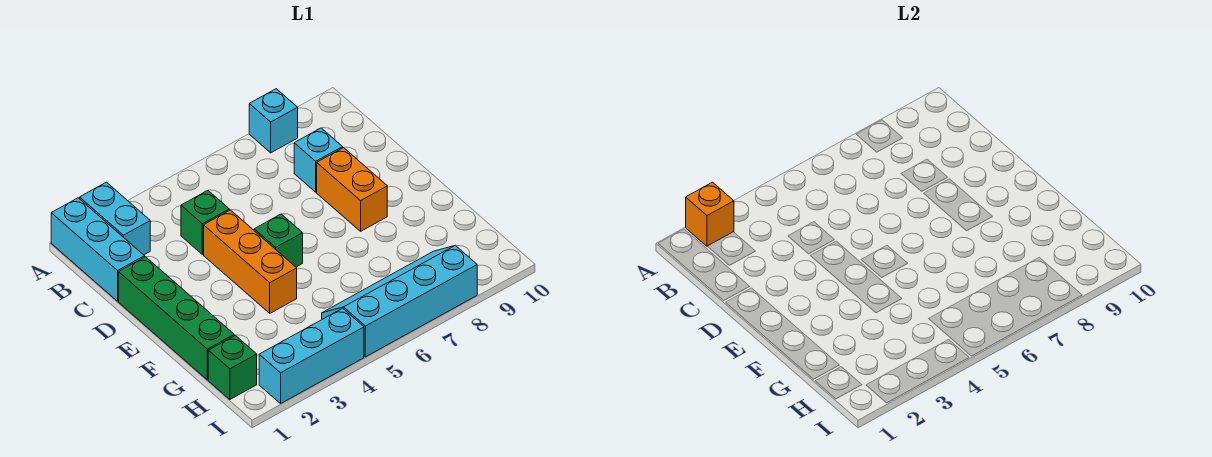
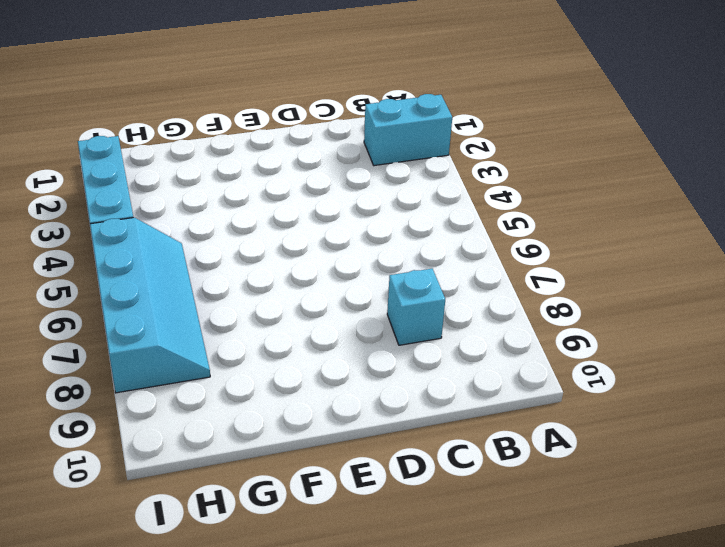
none -> cyan brick A1:C1 level 1
none -> cyan brick A8 level 1
none -> green brick C4 level 1

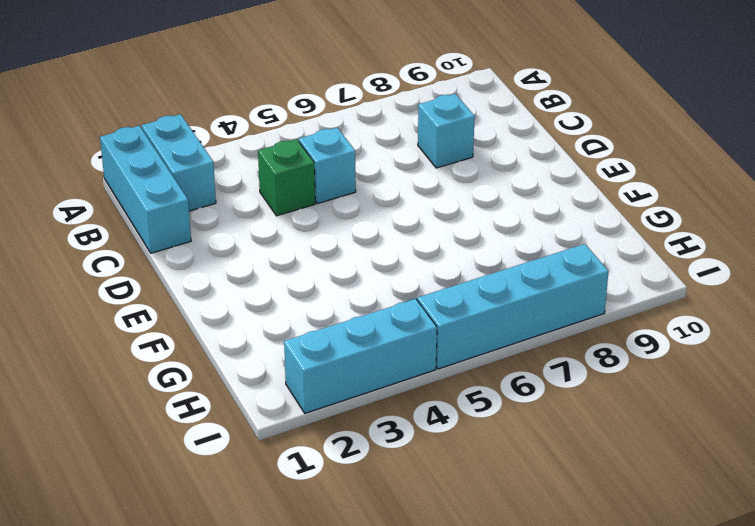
cyan brick C5 level 1 -> cyan brick A8 level 1
none -> green brick D1:G1 level 1
none -> orange brick D4:F4 level 1
none -> orange brick D8:E8 level 1

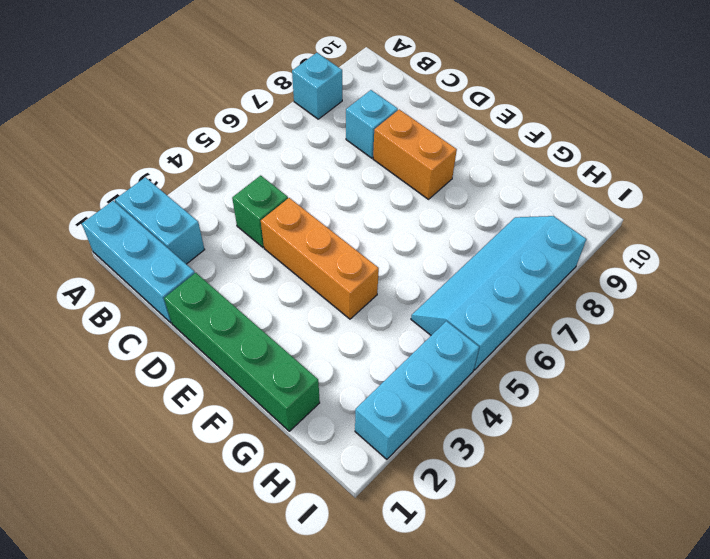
none -> green brick E5 level 1
none -> green brick H1 level 1
none -> orange brick A2 level 2

